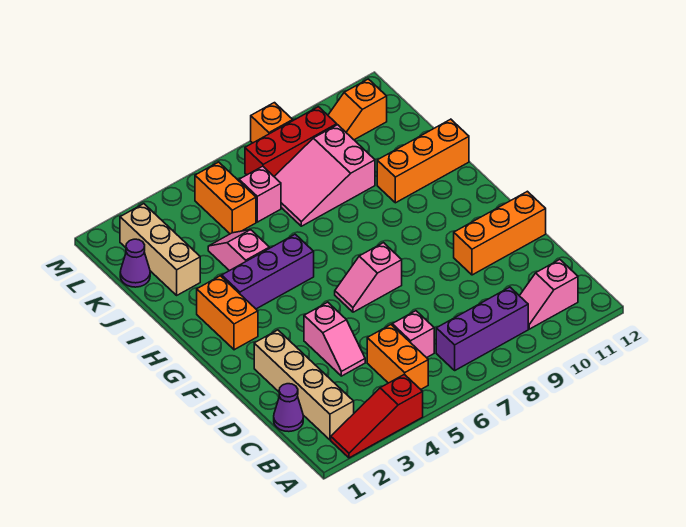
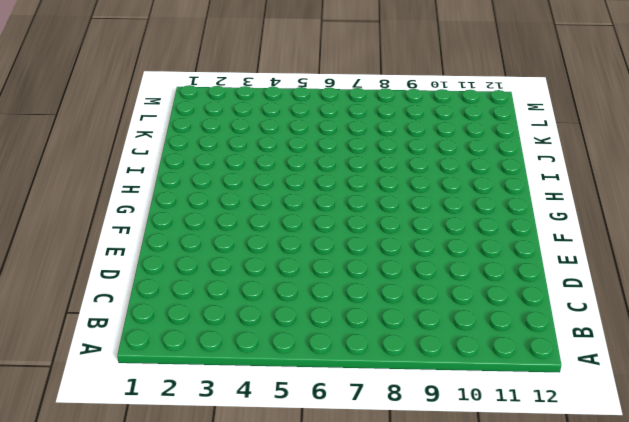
none -> red slope A2:A4 level 1 top 4
none -> tan brick B2:E2 level 1
none -> orange brick B5:C5 level 1

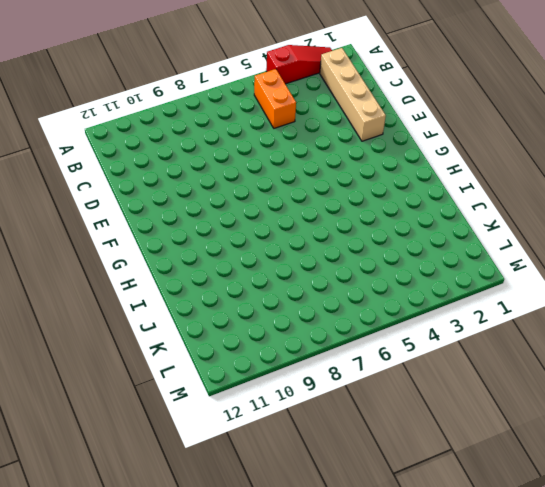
none -> purple brick B7:B9 level 1
none -> pink slope B10:B11 level 1 top 11
none -> purple cone C1 level 1

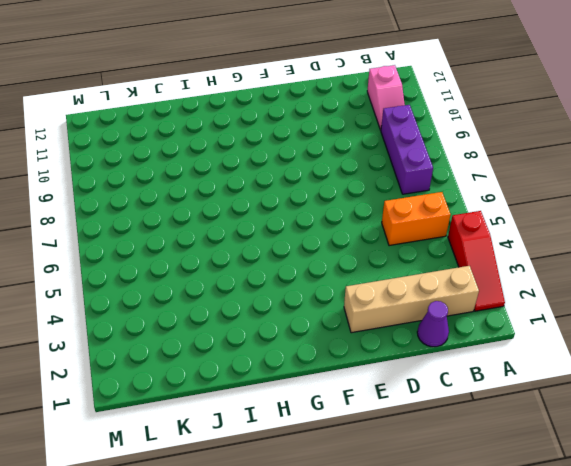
none -> pink brick C6 level 1
none -> pink slope D4:E4 level 1 top E
none -> orange brick E10:E12 level 1

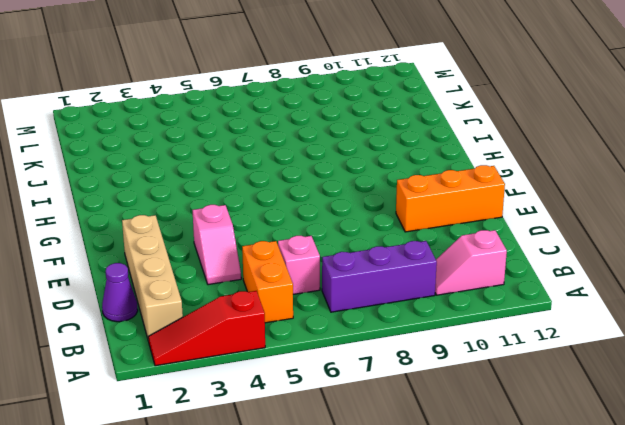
none -> pink slope F6:F7 level 1 top 7
none -> orange brick G2:H2 level 1
none -> purple brick H3:H5 level 1

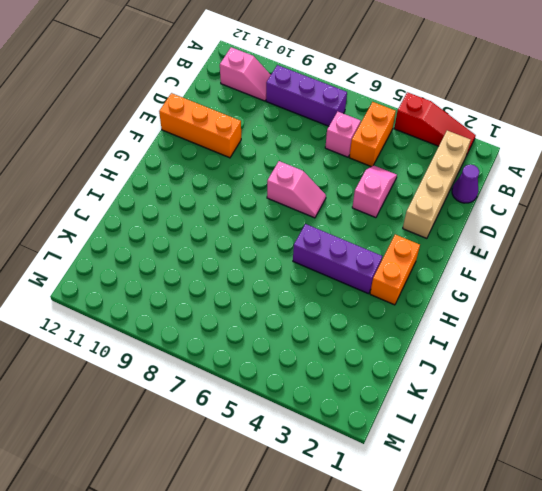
none -> pink slope I4:J4 level 1 top I
none -> orange brick I10:I12 level 1
none -> tan brick J2:L2 level 1

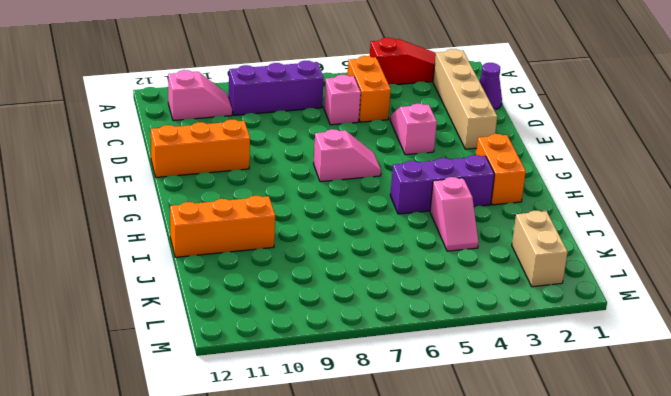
tan brick K2:L2 level 1 -> tan brick J2:L2 level 1
none -> pink slope J7:K9 level 1 top 9
none -> purple cone K1 level 1
none -> orange brick K5:L5 level 1

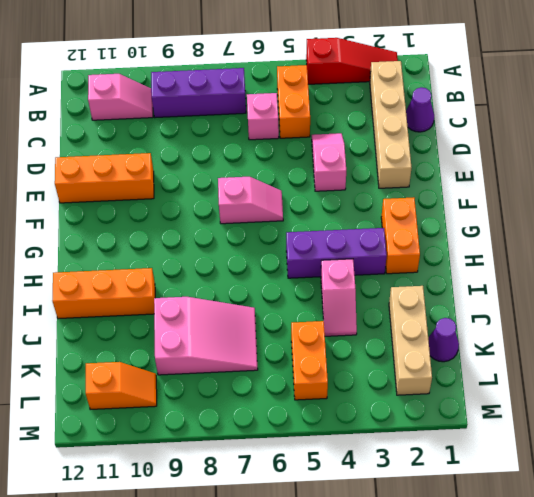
none -> pink brick K6 level 1
none -> red brick L7:L9 level 1
none -> orange brick M8 level 1

